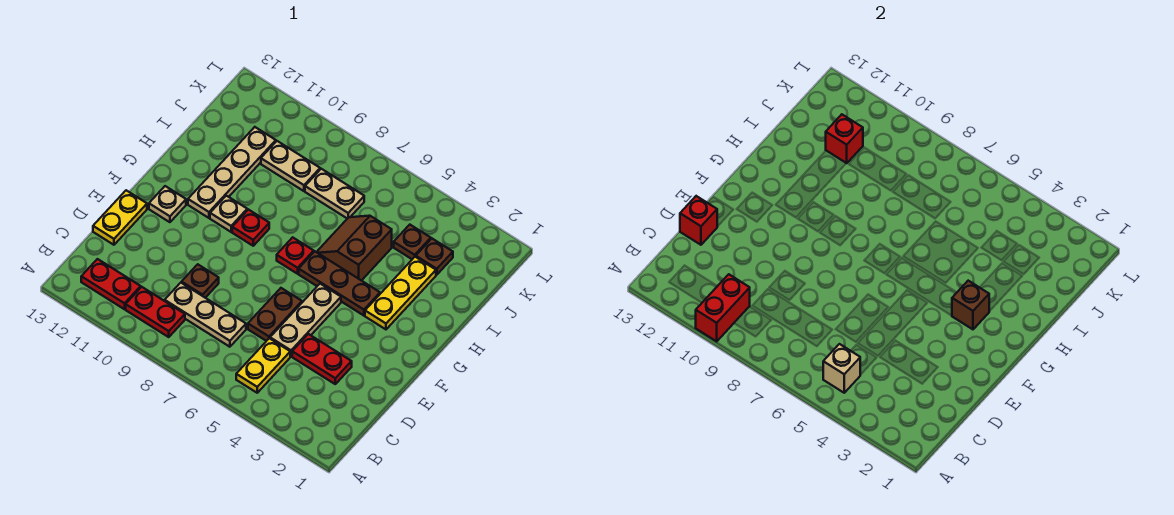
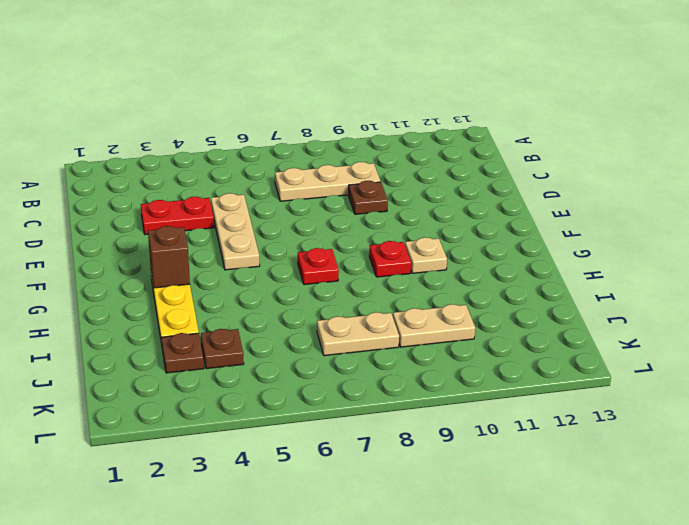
none -> yellow plate B5:C5 level 1
none -> red plate B9:B10 level 1
none -> red plate B11:B12 level 1

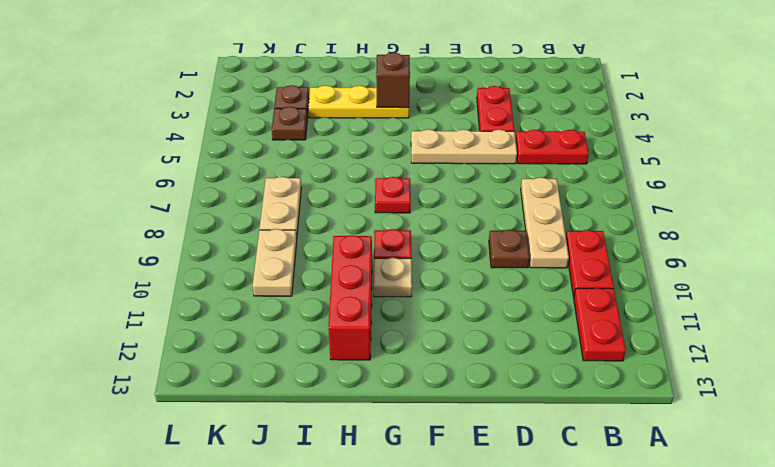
red plate B5:C5 level 1 -> yellow plate B5:C5 level 1
red brick H10:H12 level 1 -> tan plate G11:J11 level 1
none -> brown plate D6:E6 level 1
none -> yellow plate D13:E13 level 1
none -> tan plate F12 level 1

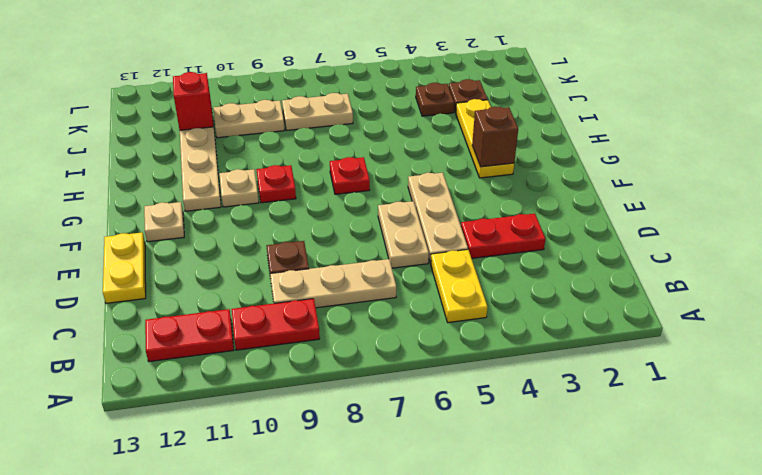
tan plate D6:E6 level 1 -> brown plate D6:E6 level 1
none -> brown plate G4:G6 level 1
none -> brown slope H5:I6 level 1 top 5
none -> red brick A10:B10 level 2

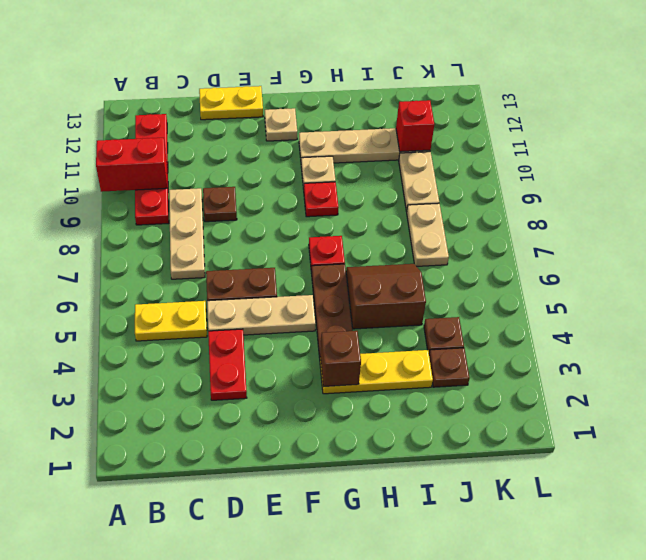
none -> tan brick B5 level 2
none -> red brick D13 level 2

